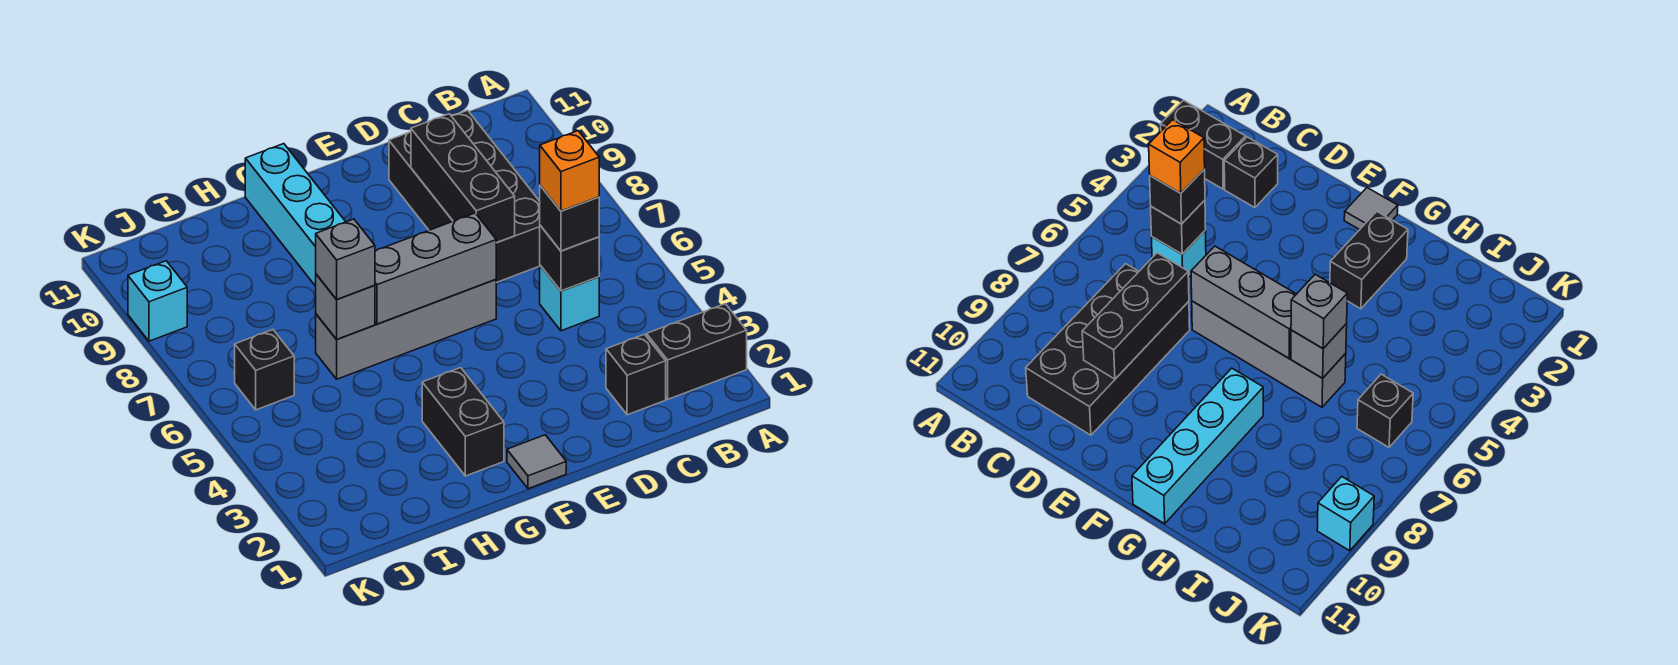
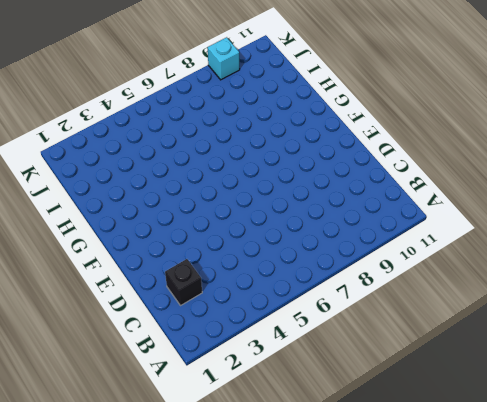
none -> black brick A2:B2 level 1
none -> cyan brick C5 level 1
none -> black brick C7:D10 level 1

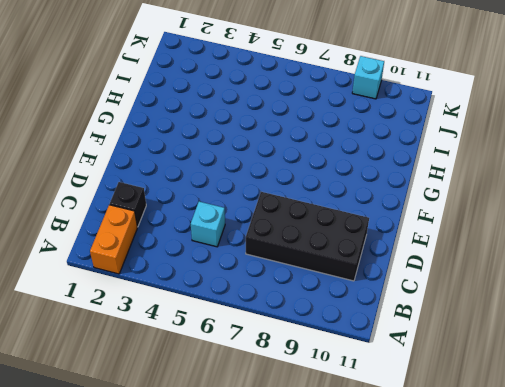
orange brick A2:B2 level 1 -> black brick A2:B2 level 1
none -> grey brick E6:H6 level 1
none -> grey tile F1 level 1
none -> black brick G2:G3 level 1

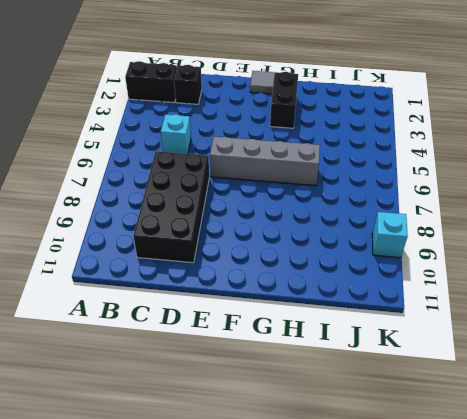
none -> cyan brick G8:G11 level 1
none -> black brick J6 level 1
none -> black brick C5 level 2

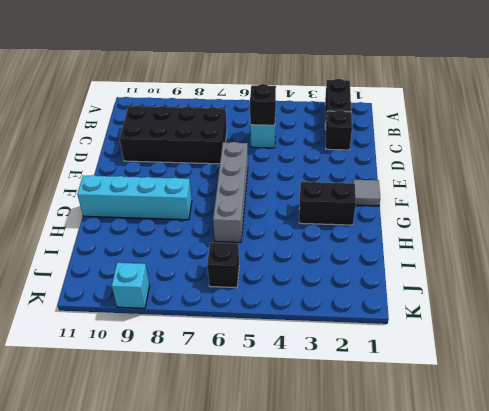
none -> black brick D7:D9 level 2
none -> grey brick E6:G6 level 2
none -> grey brick H6 level 2

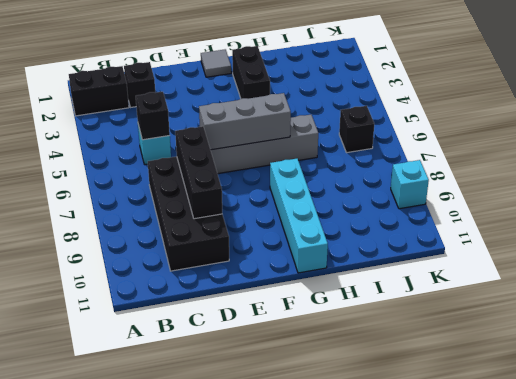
none -> grey brick H6 level 2
none -> black brick C5 level 3
none -> grey brick H6 level 3

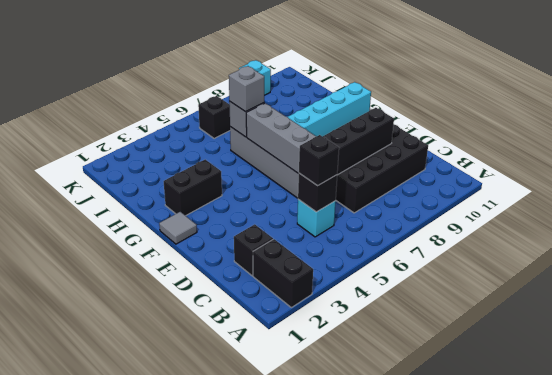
none -> orange brick C5 level 4

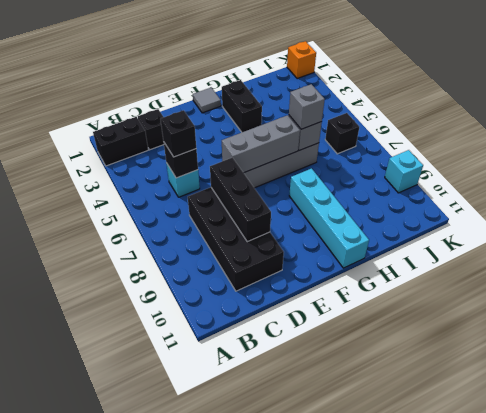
orange brick K1 level 1 -> orange brick C5 level 4

